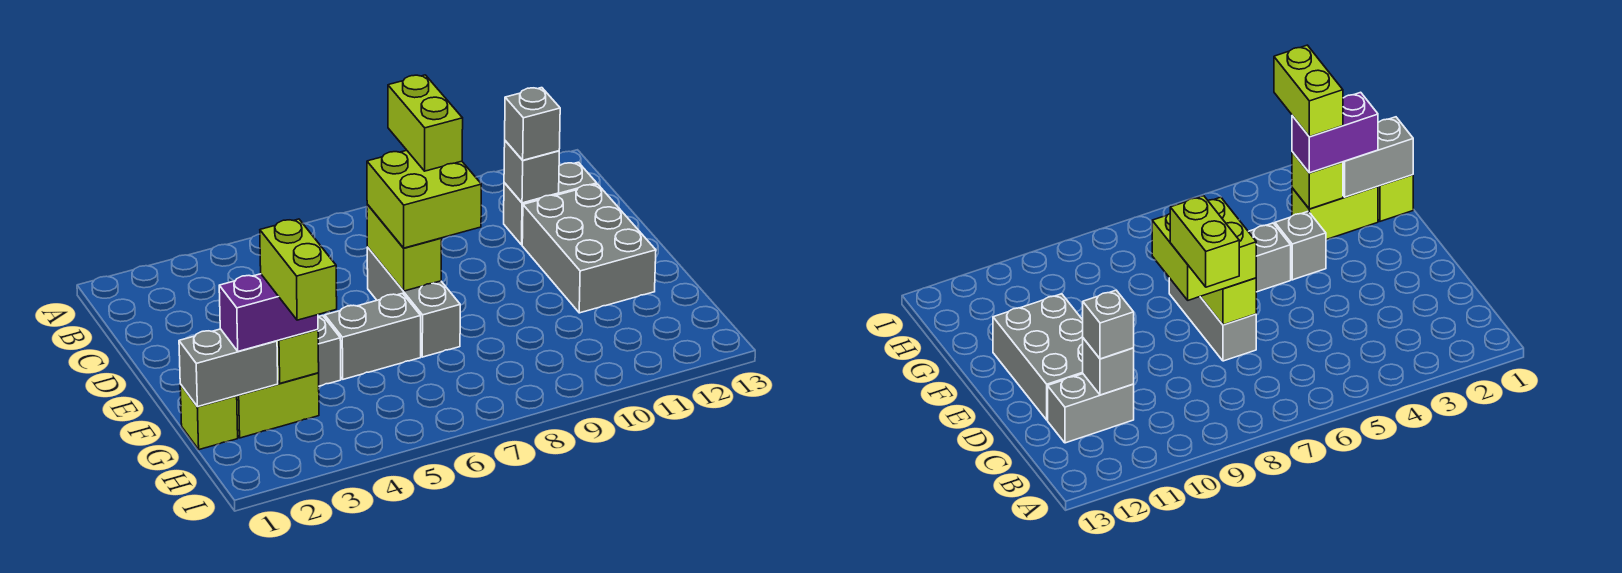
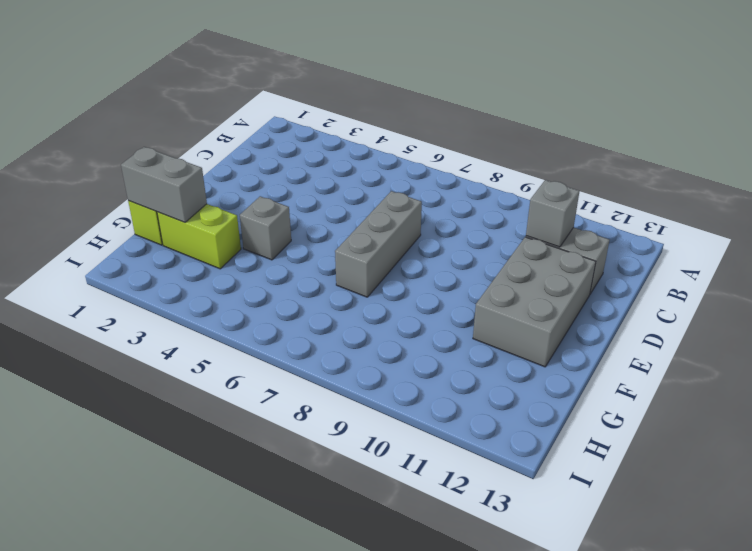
none -> grey brick F5:F6 level 1
none -> lime brick D7:E7 level 2
none -> lime brick G3 level 2

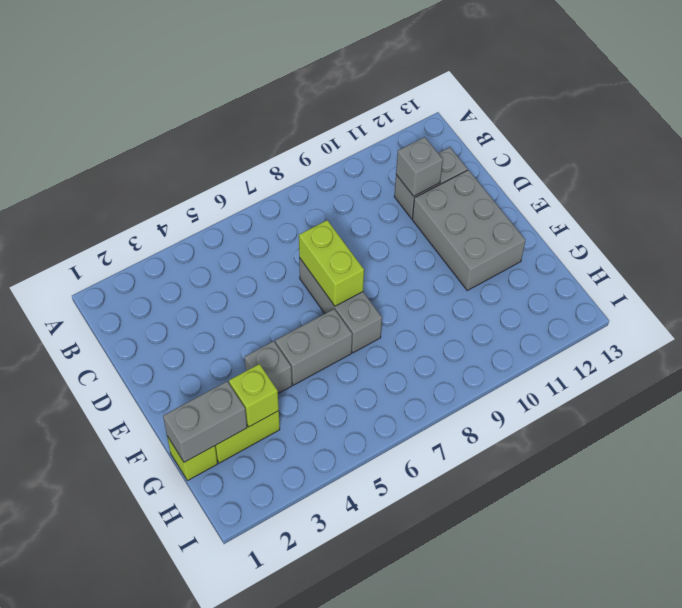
none -> grey brick C11 level 3
none -> lime brick D7:E8 level 3
none -> purple brick G2:G3 level 3

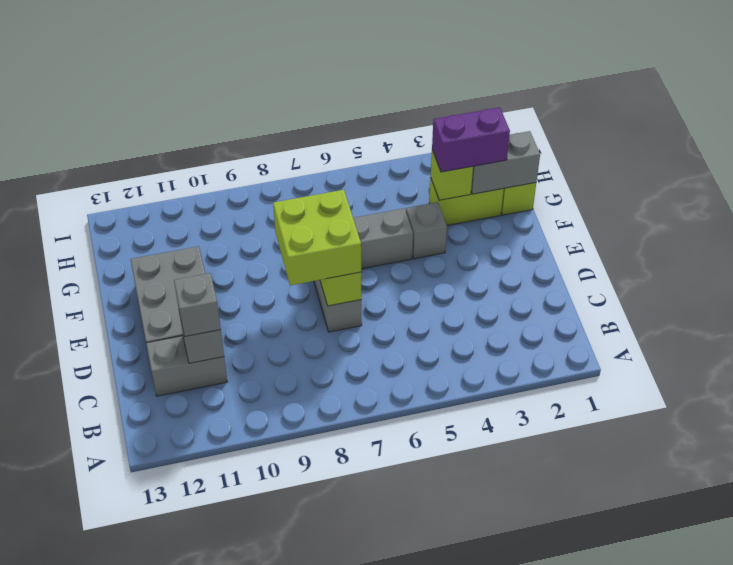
none -> lime brick C8:D8 level 4
none -> lime brick G3:H3 level 4

